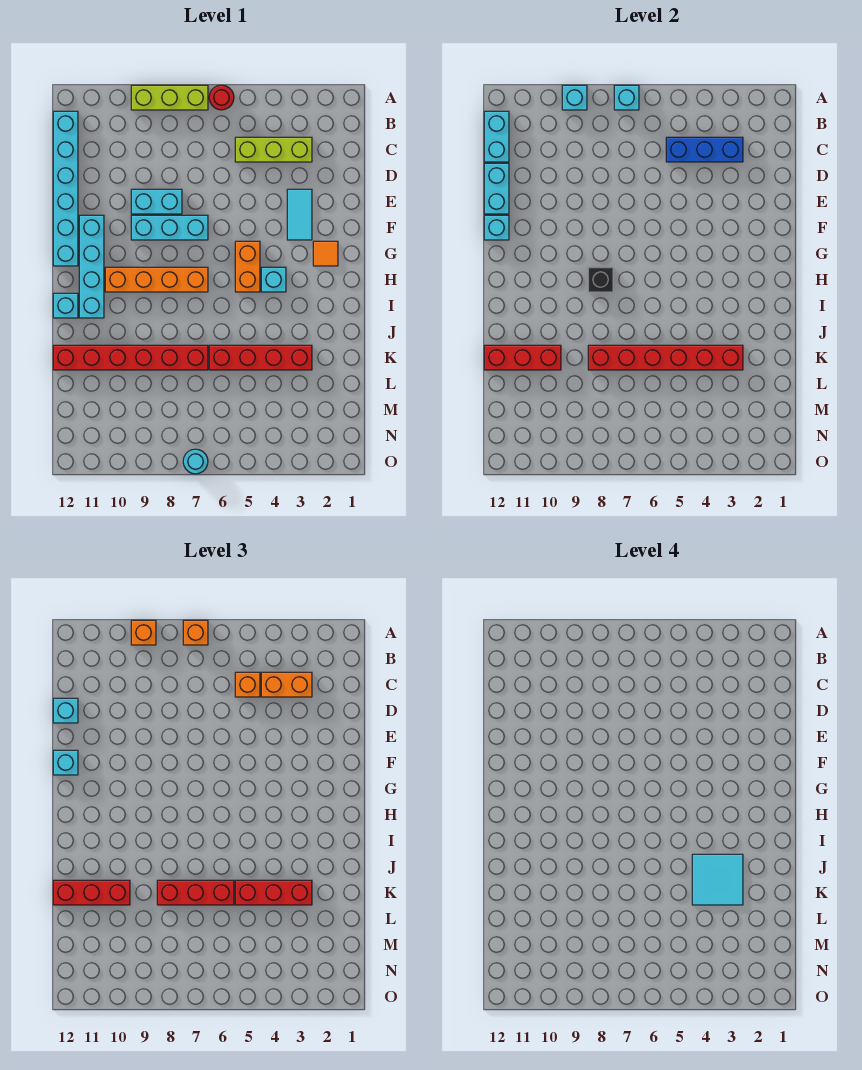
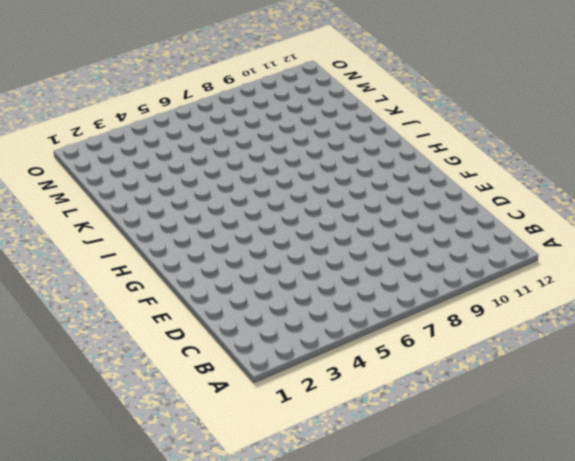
none -> red round brick A6 level 1
none -> lime brick A7:A9 level 1
none -> cyan brick B12:G12 level 1
none -> lime brick C3:C5 level 1

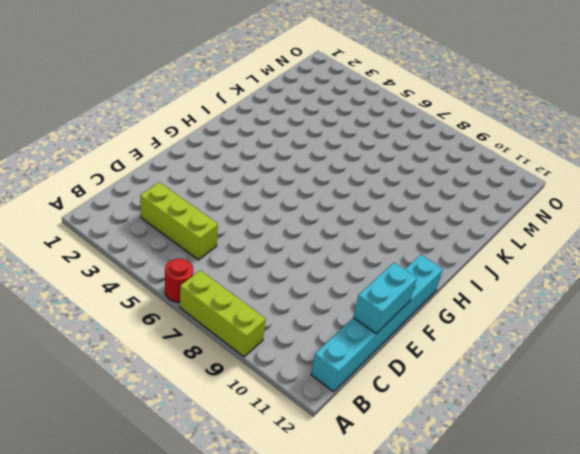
none -> cyan tile E3:F3 level 1
none -> cyan brick E8:E9 level 1
none -> cyan brick F7:F9 level 1
none -> cyan brick F11:I11 level 1

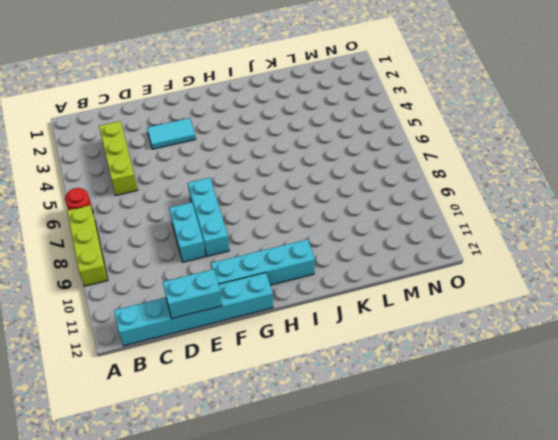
none -> orange tile G2 level 1
none -> orange brick G5:H5 level 1
none -> cyan brick H4 level 1
none -> orange brick H7:H10 level 1

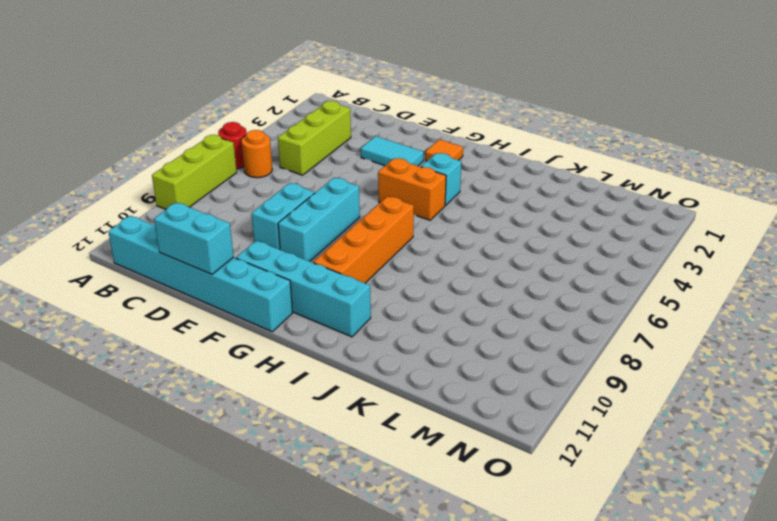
orange round brick B6 level 1 -> none
none -> cyan brick I12 level 1
none -> red brick K3:K6 level 1
none -> red brick K7:K12 level 1
none -> cyan round brick O7 level 1

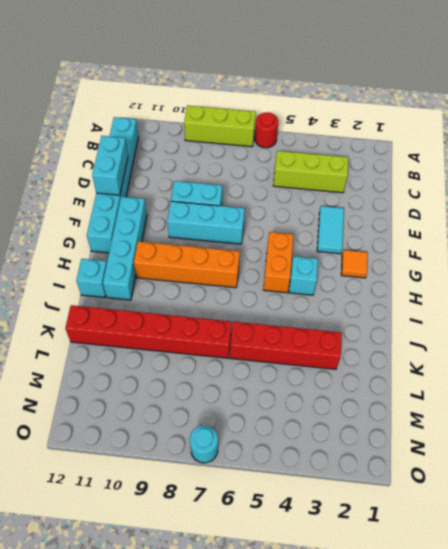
none -> cyan brick A7 level 2
none -> cyan brick A9 level 2
none -> cyan brick B12:C12 level 2
none -> blue brick C3:C5 level 2

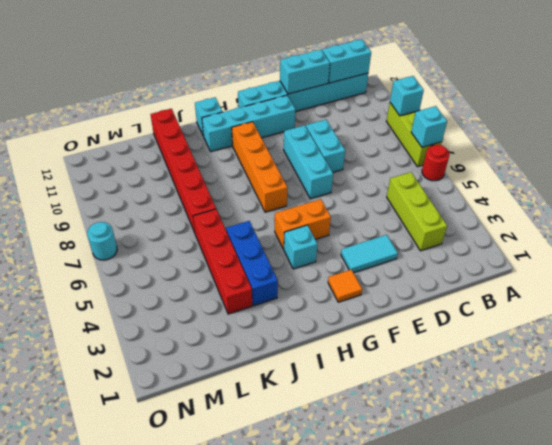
blue brick J3:J5 level 1 -> blue brick C3:C5 level 2
none -> cyan brick F12 level 2
none -> black brick H8 level 2
none -> red brick K3:K8 level 2
none -> red brick K10:K12 level 2

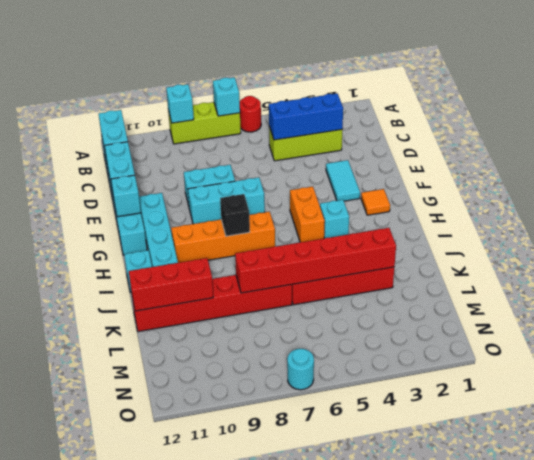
none -> orange brick A7 level 3
none -> orange brick A9 level 3
none -> orange brick C3:C4 level 3
none -> orange brick C5 level 3

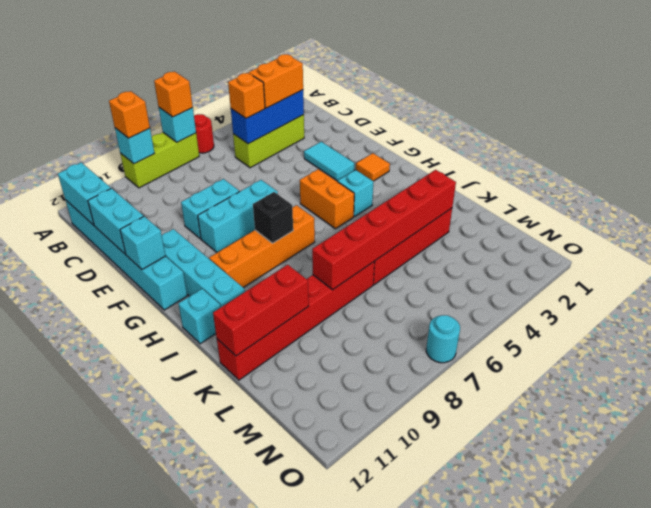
none -> cyan brick D12 level 3
none -> cyan brick F12 level 3
none -> red brick K3:K5 level 3
none -> red brick K6:K8 level 3

